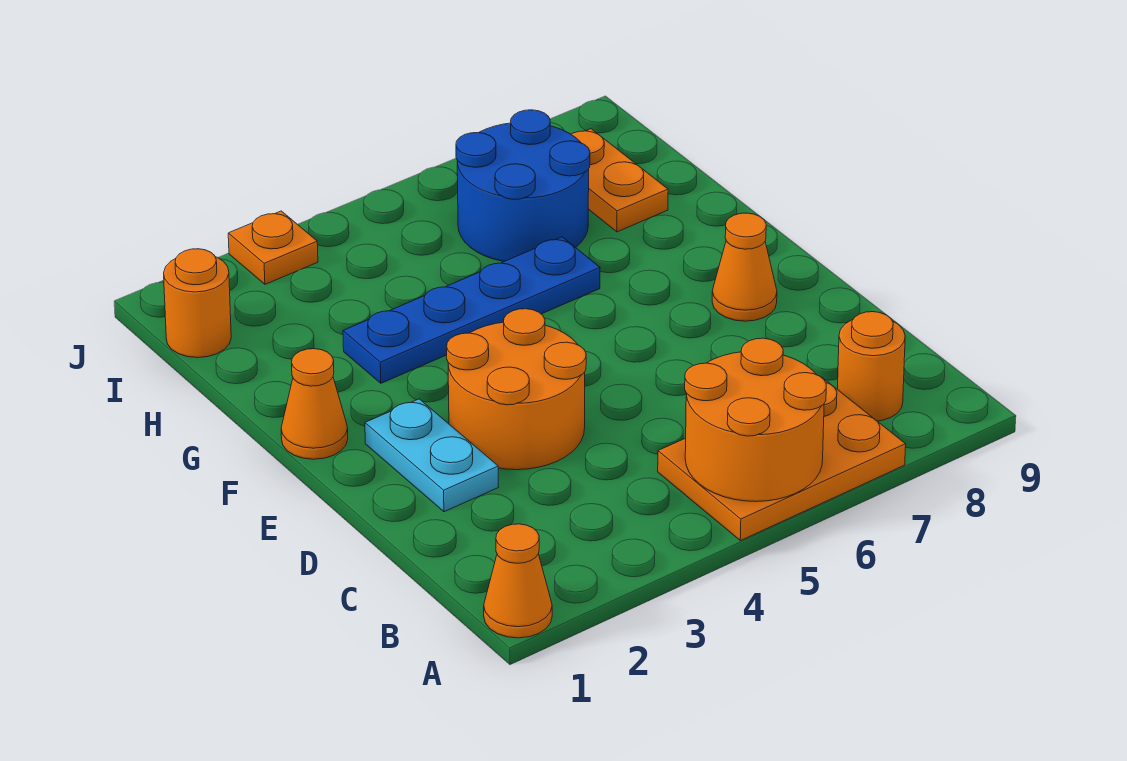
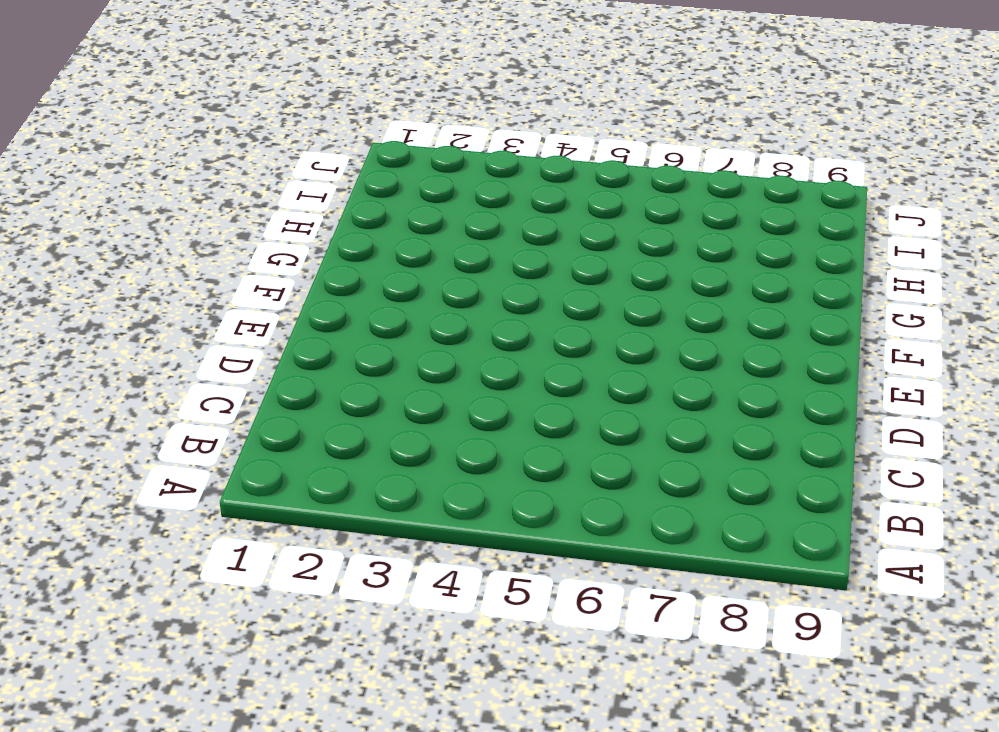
none -> orange cone A1 level 1
none -> orange plate A5:B7 level 1
none -> orange round brick B8 level 1

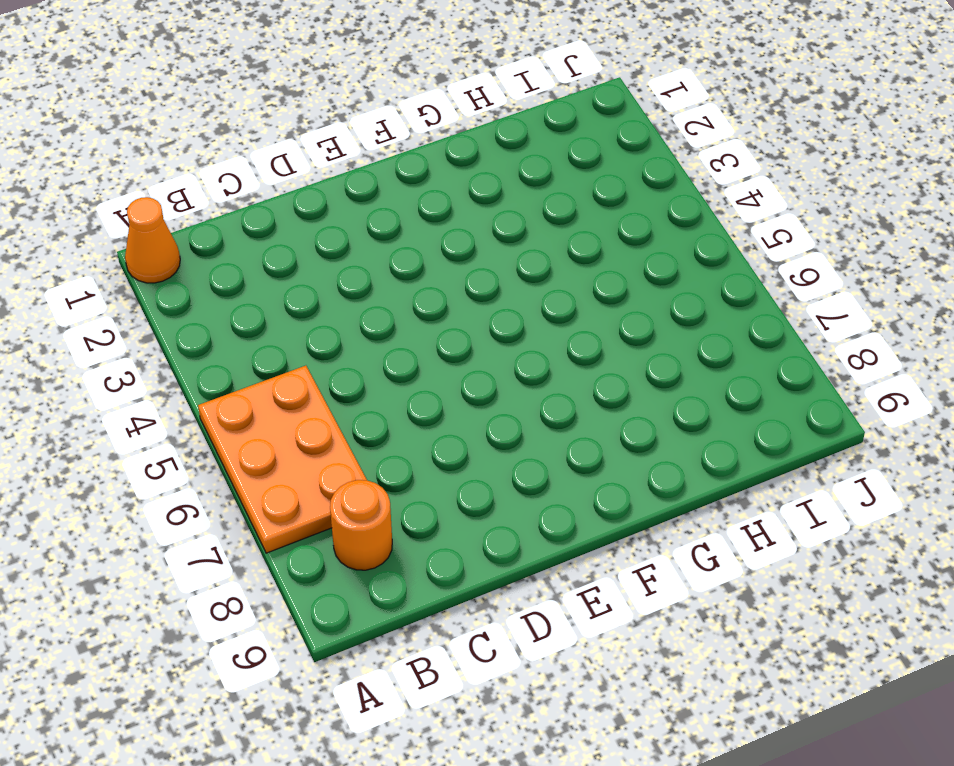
none -> cyan plate D2:E2 level 1
none -> orange round brick D3:E4 level 1
none -> orange cone E8 level 1

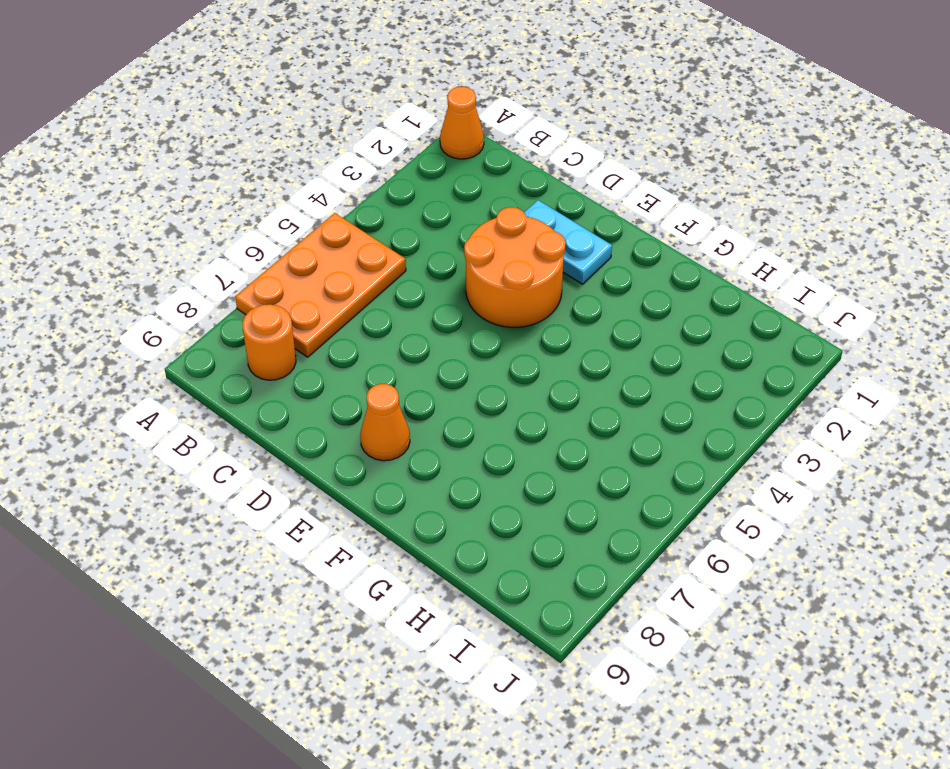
none -> orange cone F1 level 1
none -> blue plate G3:G6 level 1
none -> blue round brick H6:I7 level 1

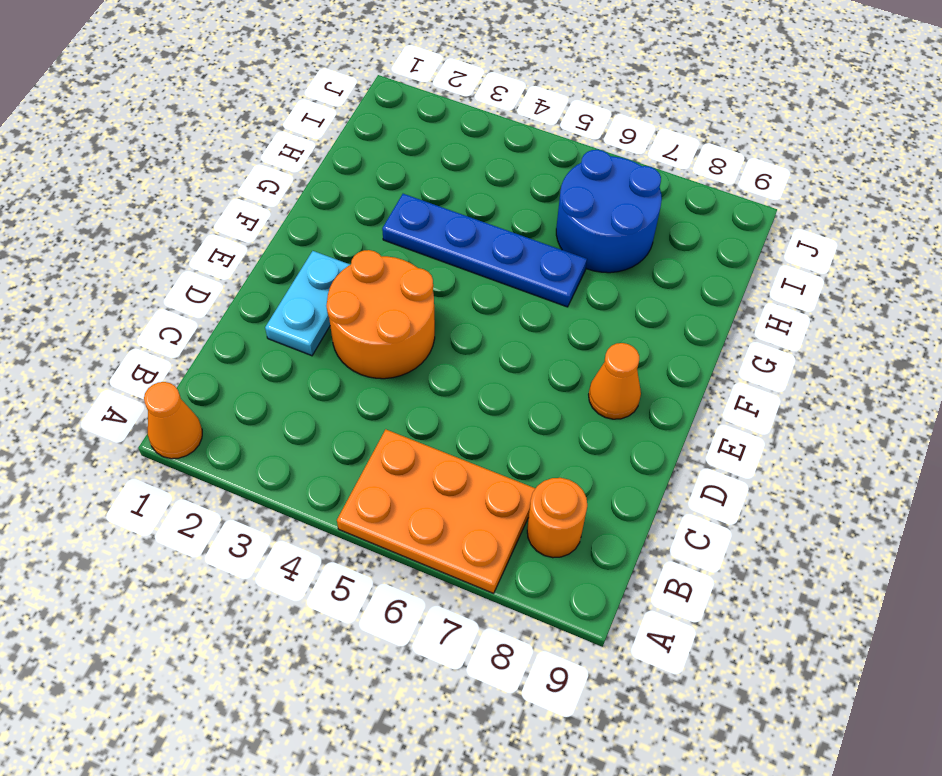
none -> orange cone F1 level 1
none -> orange plate H8:I8 level 1
none -> orange round brick I1 level 1

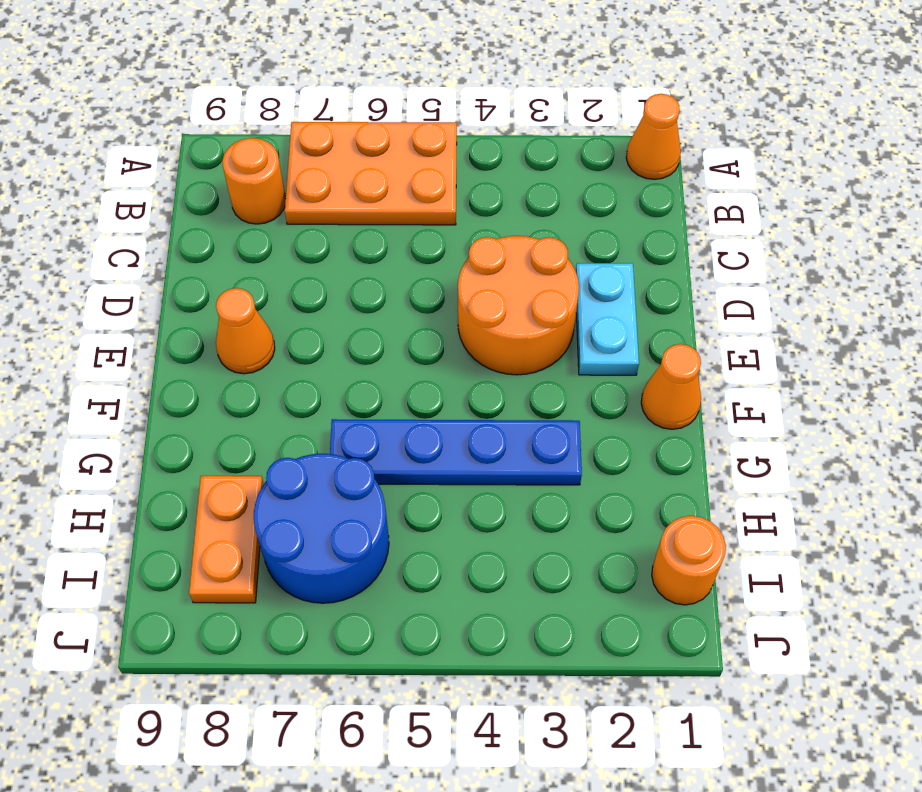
none -> orange plate J3 level 1
none -> orange round brick A5:B6 level 2

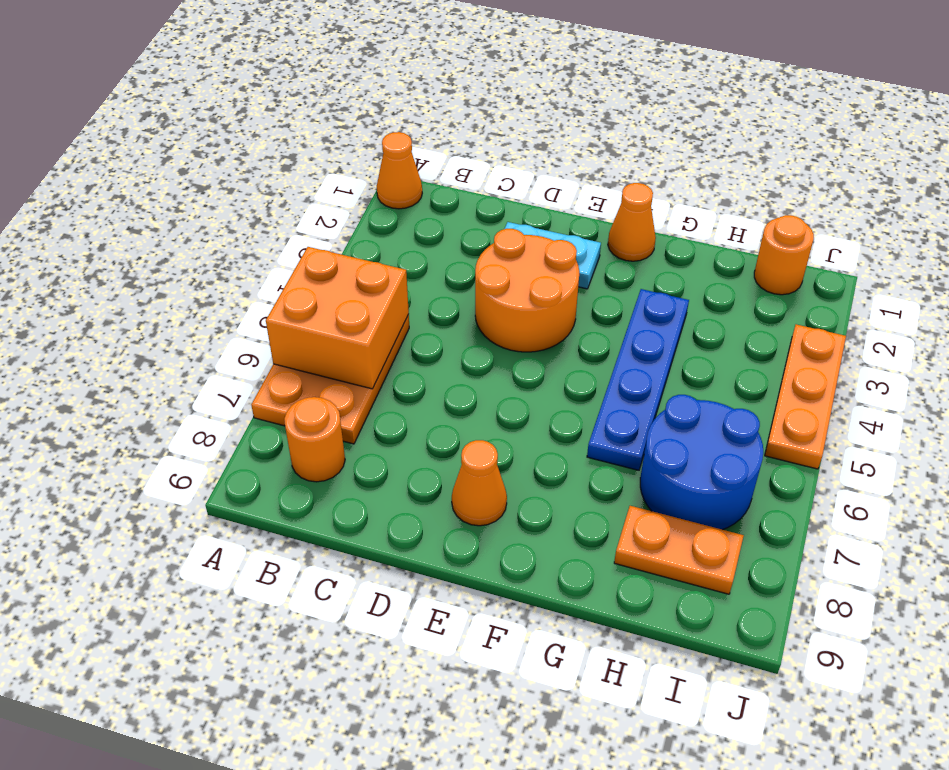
orange brick A5:B6 level 2 -> orange round brick A5:B6 level 2
orange plate J3:J5 level 1 -> orange plate J3 level 1

